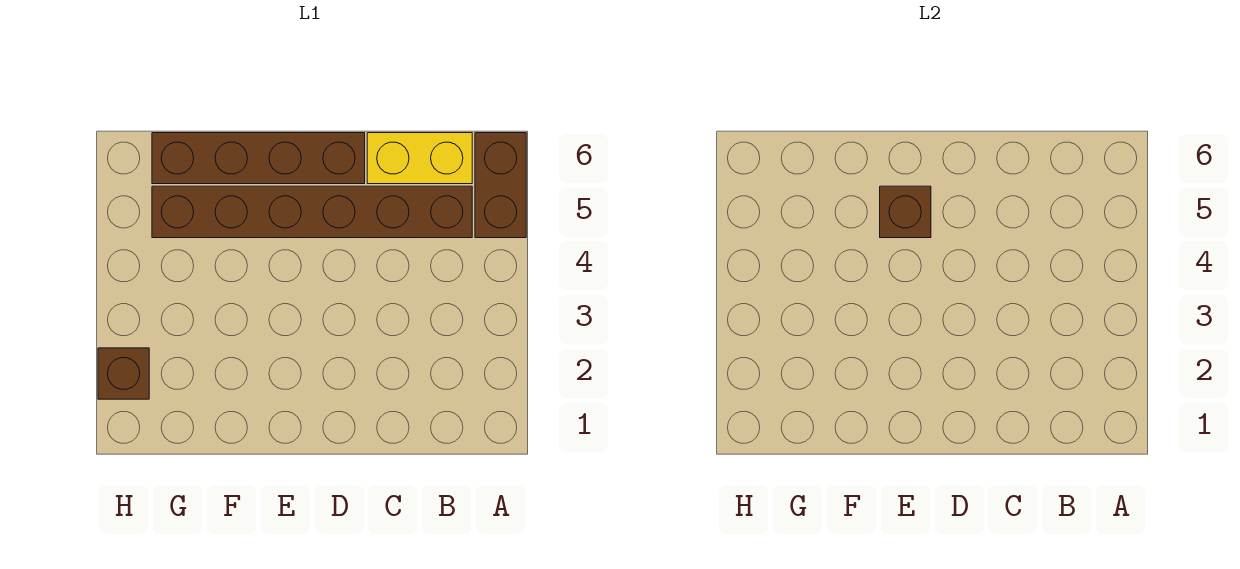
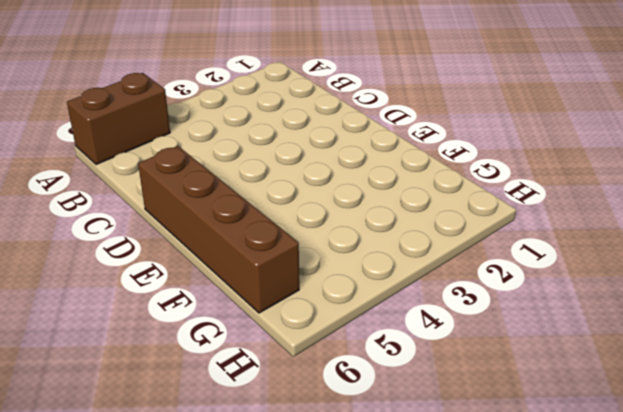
none -> brown brick B5:G5 level 1
none -> yellow brick B6:C6 level 1

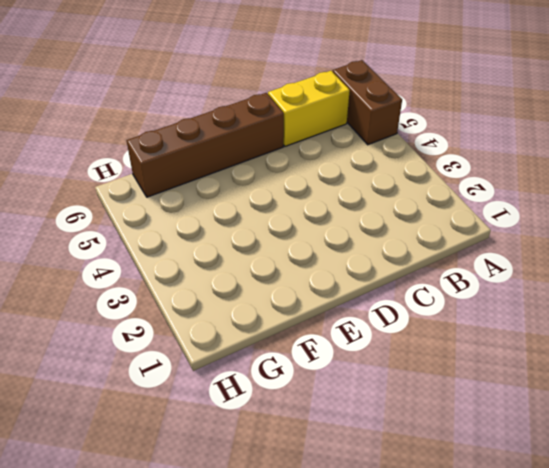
none -> brown brick B5:G5 level 1
none -> brown brick H2 level 1

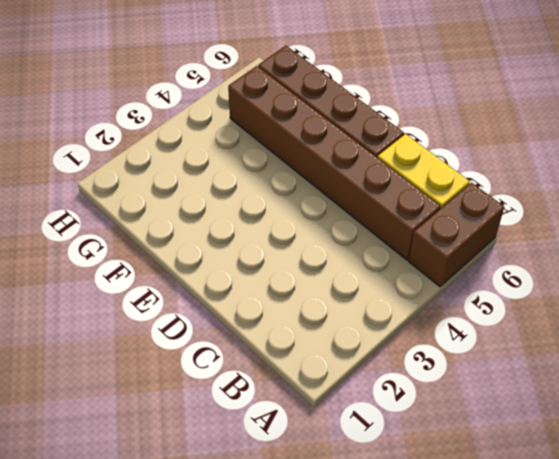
none -> brown brick H2 level 1
none -> brown brick E5 level 2

